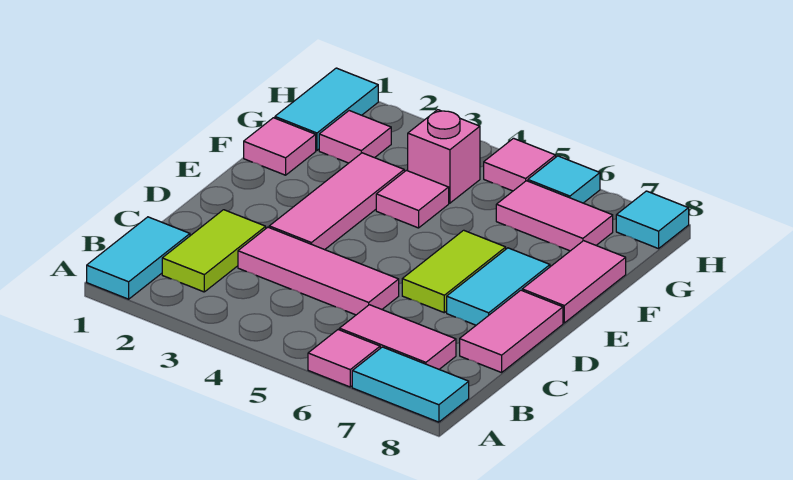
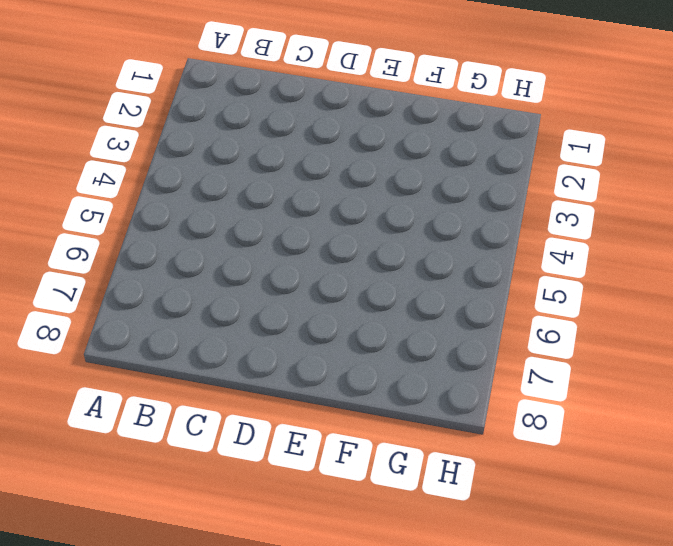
none -> cyan tile A1:B1 level 1
none -> pink tile A6 level 1
none -> cyan tile A7:A8 level 1

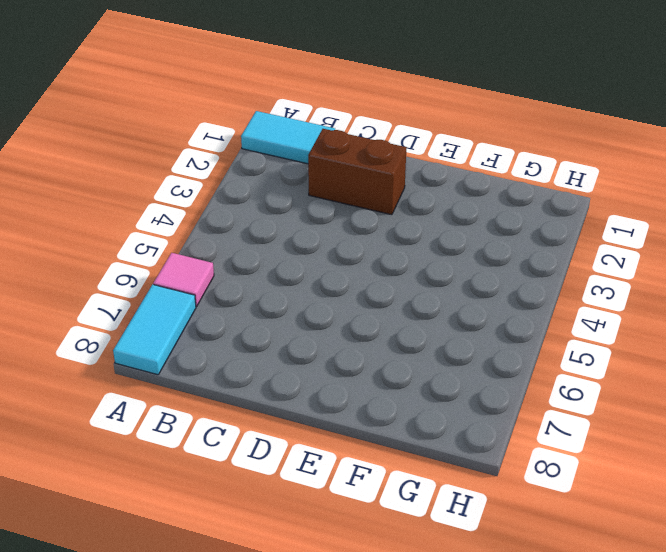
brown brick C2:D2 level 1 -> lime tile B2:C2 level 1
none -> pink tile B6:B7 level 1
none -> pink tile C3:C5 level 1
none -> pink tile C8:D8 level 1

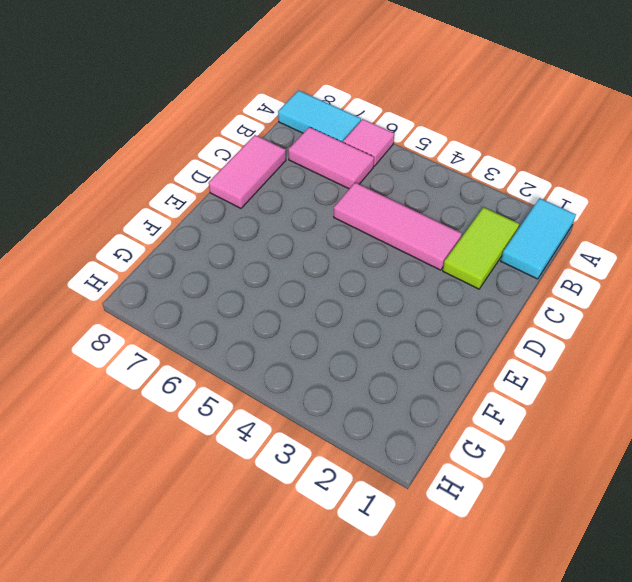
none -> pink tile D3:F3 level 1
none -> lime tile D6:E6 level 1
none -> cyan tile D7:E7 level 1

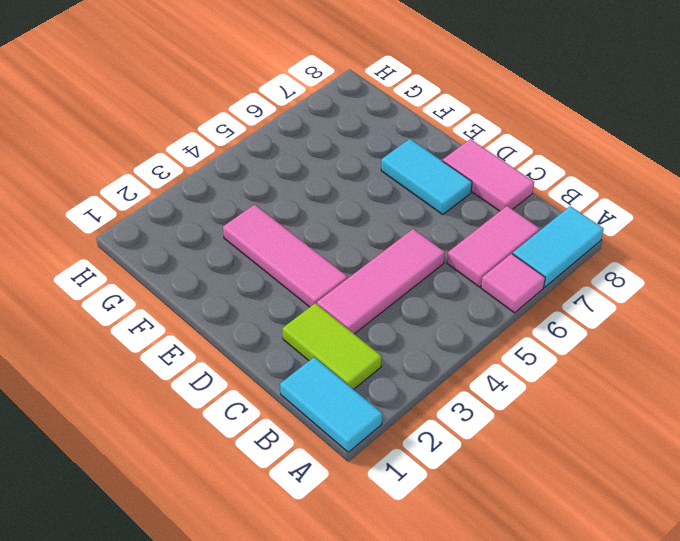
none -> lime tile D6:E6 level 1
none -> pink tile E8:F8 level 1
none -> pink tile F1 level 1

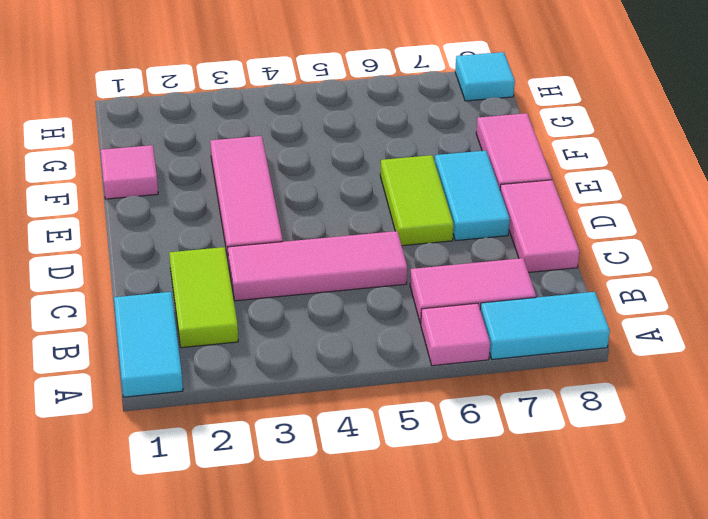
none -> pink tile F4 level 1
none -> cyan tile G1:H1 level 1
none -> pink tile G2 level 1

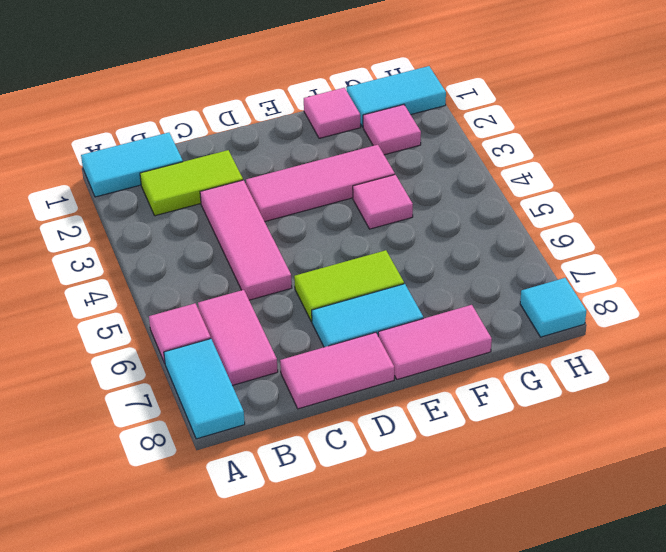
none -> pink brick G4 level 1
none -> pink tile G6:G7 level 1
none -> pink tile H5 level 1

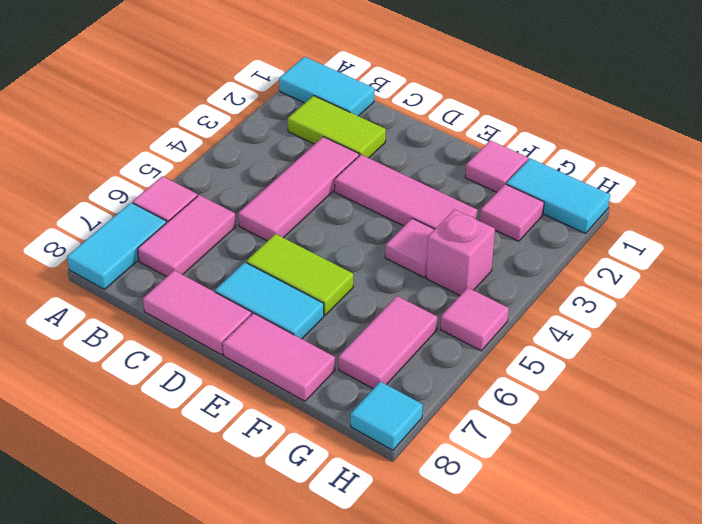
none -> cyan tile H6 level 1

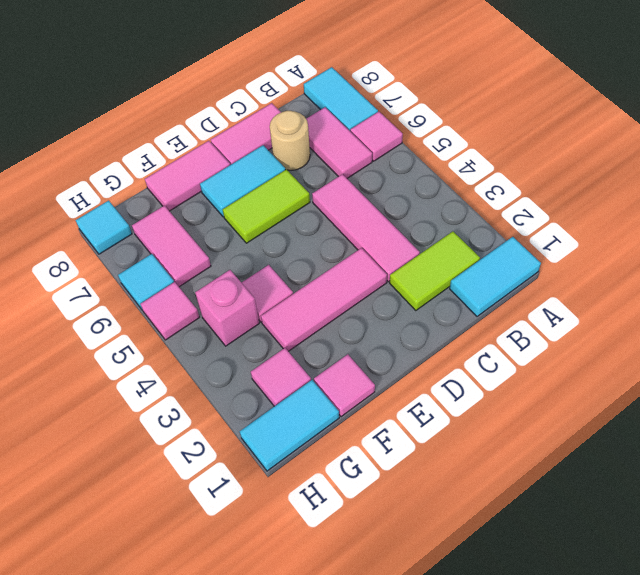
tan round brick C7 level 1 -> none

